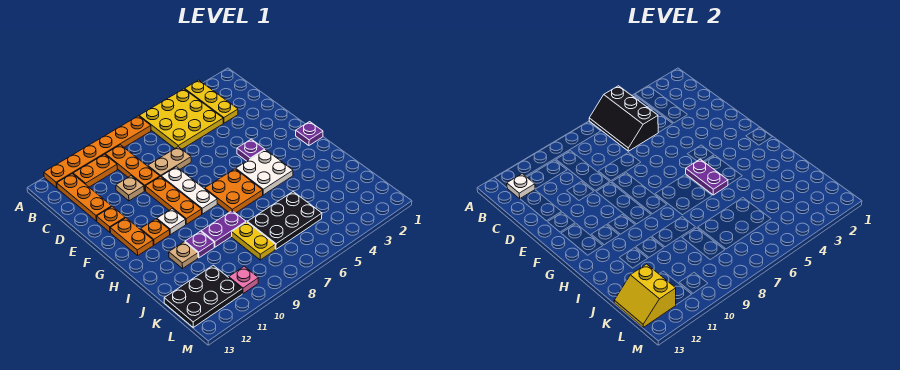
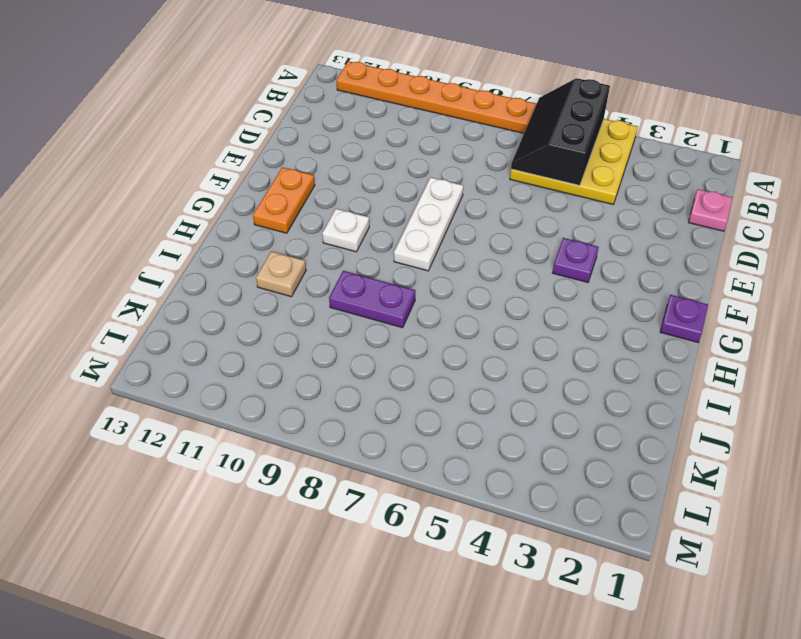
pink plate C1 level 1 -> pink plate L10 level 1
none -> yellow plate A3:C3 level 1
none -> orange plate B9:D9 level 1
none -> orange plate B10:B11 level 1

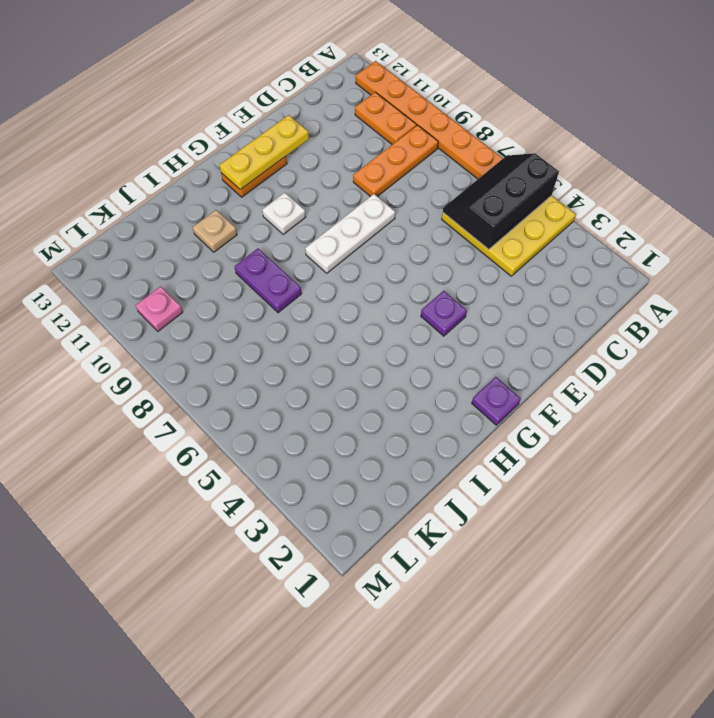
yellow plate E12:G12 level 2 -> yellow plate A3:C3 level 1
none -> orange plate B12:D12 level 1
none -> tan plate D7:D8 level 1
none -> tan plate D10 level 1

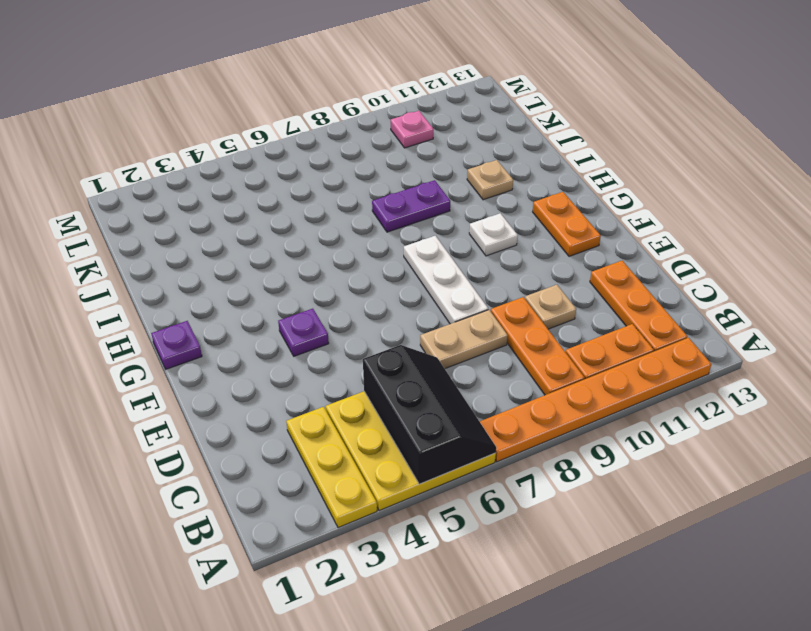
none -> orange plate E9:G9 level 1
none -> orange plate E12 level 1
none -> white plate G4:H5 level 1

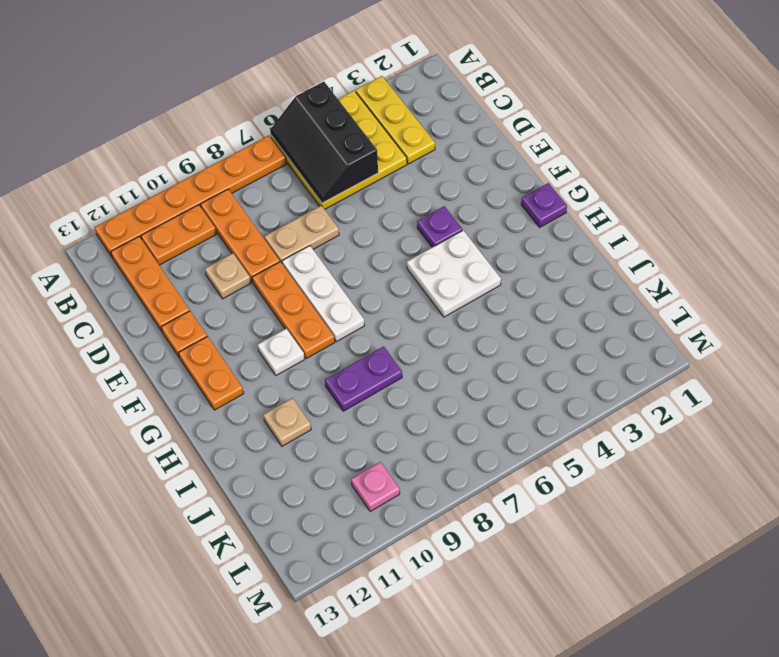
none -> orange plate G6:H7 level 1
none -> orange plate G11 level 1
none -> purple plate I10 level 1

